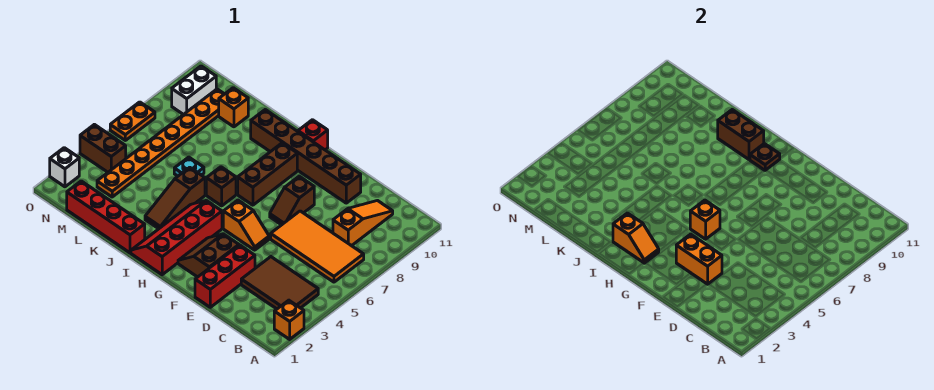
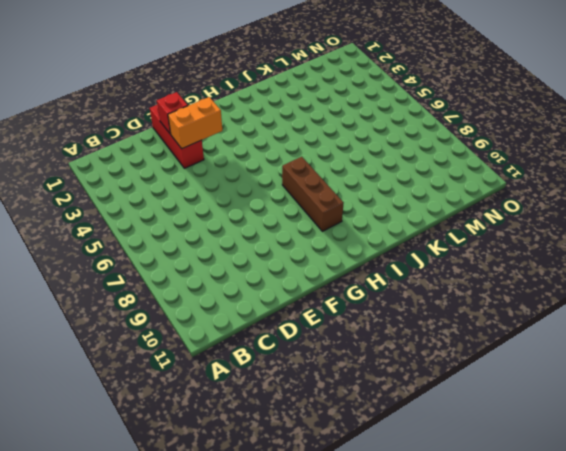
red brick E2 level 2 -> red brick H11 level 1
none -> orange brick A2 level 1
none -> brown tile B3:D4 level 1
none -> orange tile B6:E7 level 1

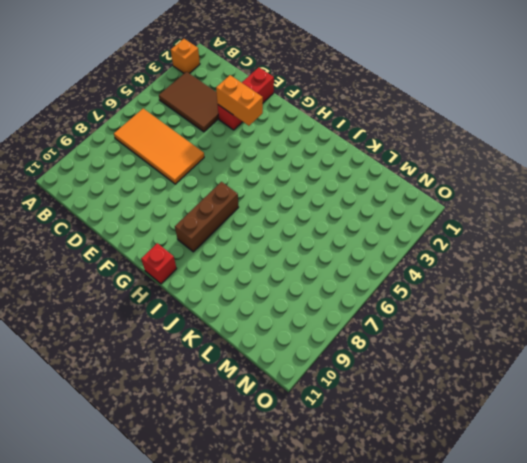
none -> orange slope C8:C10 level 1 top 8
none -> brown brick E10:J10 level 1
none -> brown slope F2:G3 level 1 top F

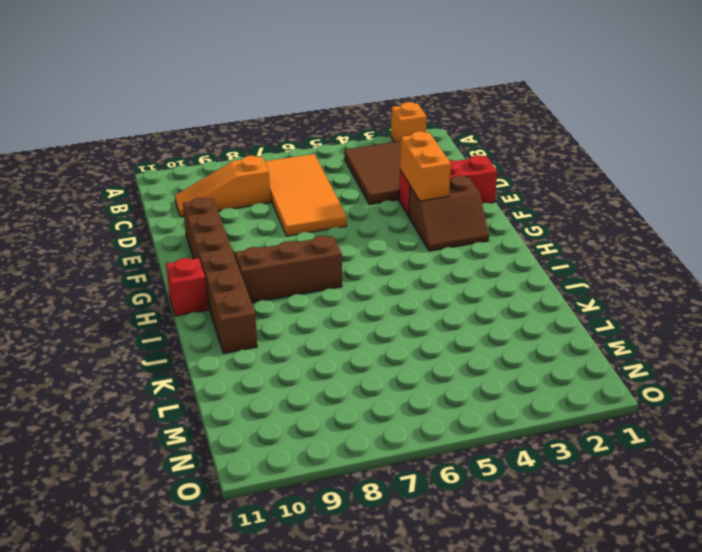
none -> orange slope F5:G5 level 1 top G
none -> brown slope F7:F8 level 1 top 8
none -> red slope H1:I4 level 1 top H

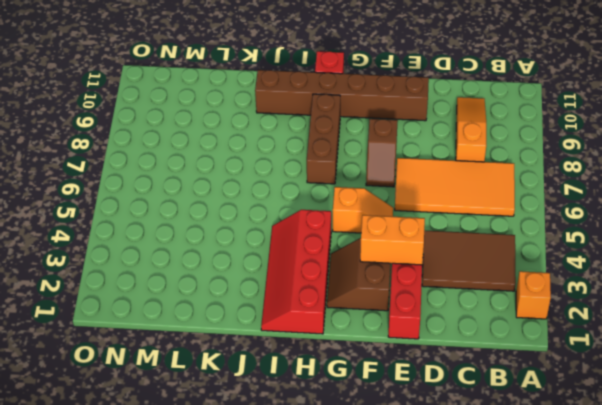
none -> brown brick I6 level 1
none -> red brick J1:M1 level 1
none -> brown slope J3:J5 level 1 top 5

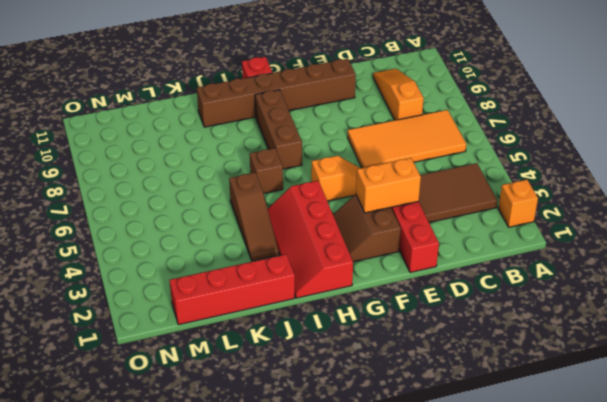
none -> brown slope F7:F8 level 1 top 8
none -> cyan plate K6 level 1
none -> orange brick L10 level 1

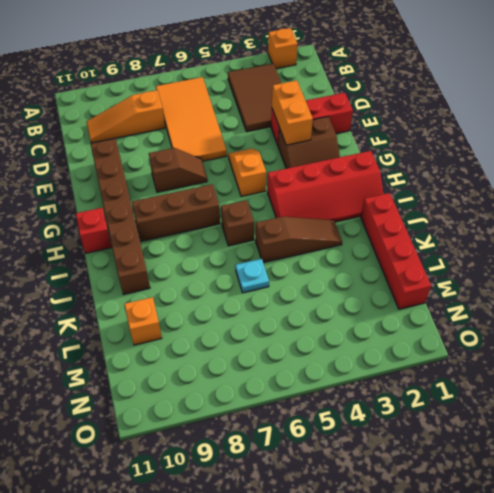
none -> orange plate M3:M10 level 1
none -> brown brick N4:O4 level 1
none -> white brick N9:N10 level 1

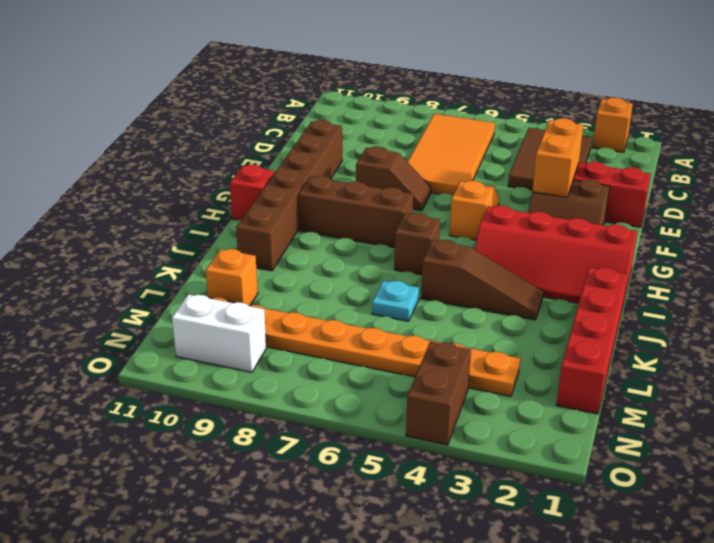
none -> orange slope C8:C10 level 1 top 8
none -> white brick O2 level 1
none -> orange plate O6:O7 level 1

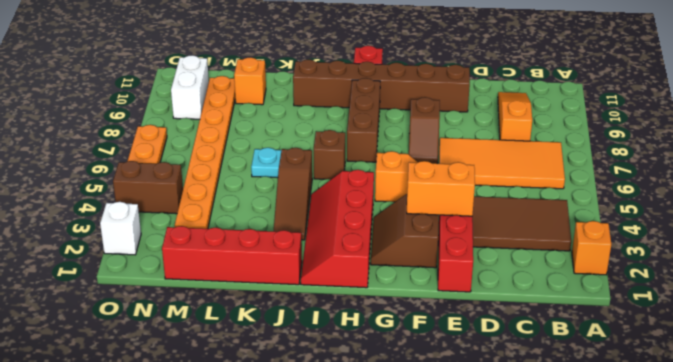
none -> orange brick G5 level 2
none -> orange slope H2:I2 level 2 top I
none -> brown plate H10 level 2

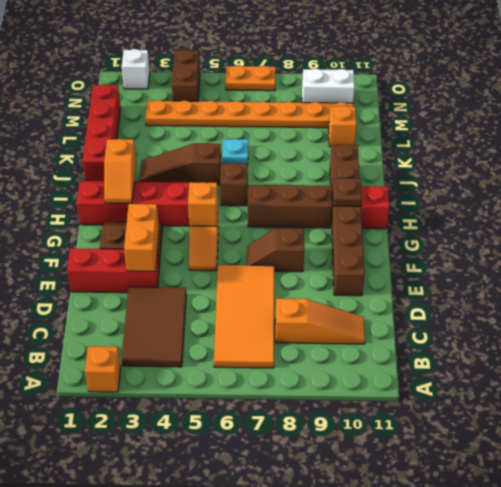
none -> brown brick I10:J10 level 2

